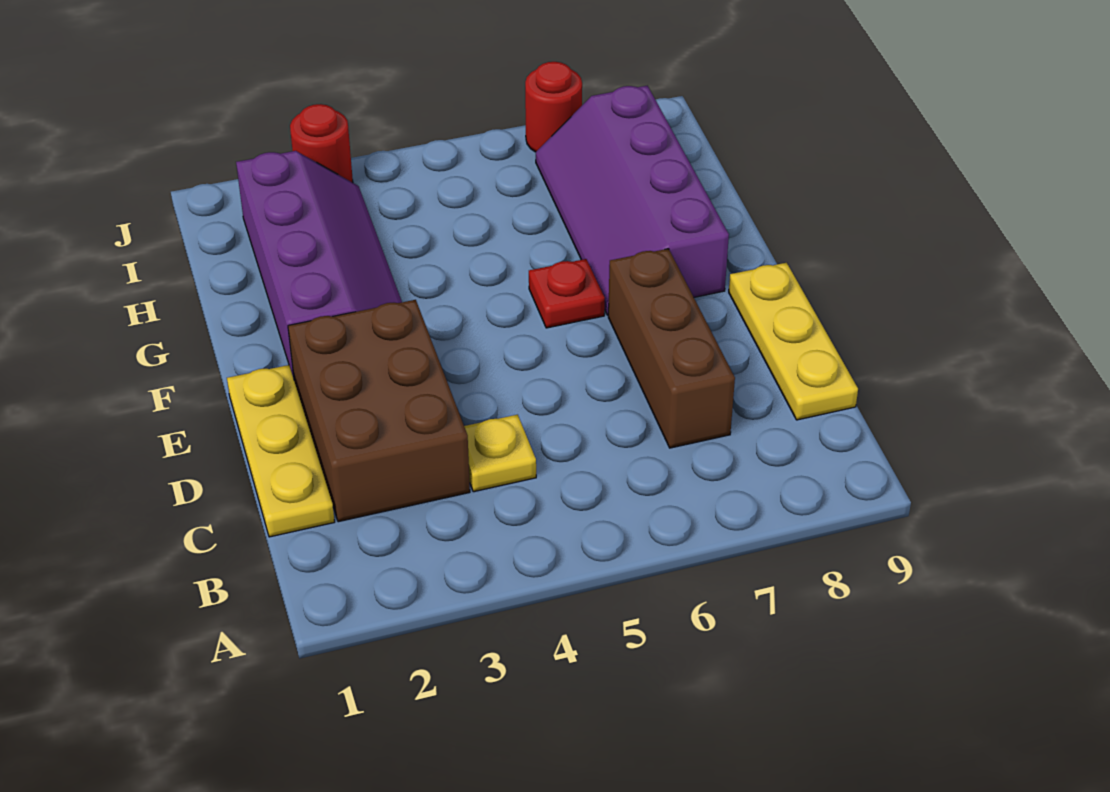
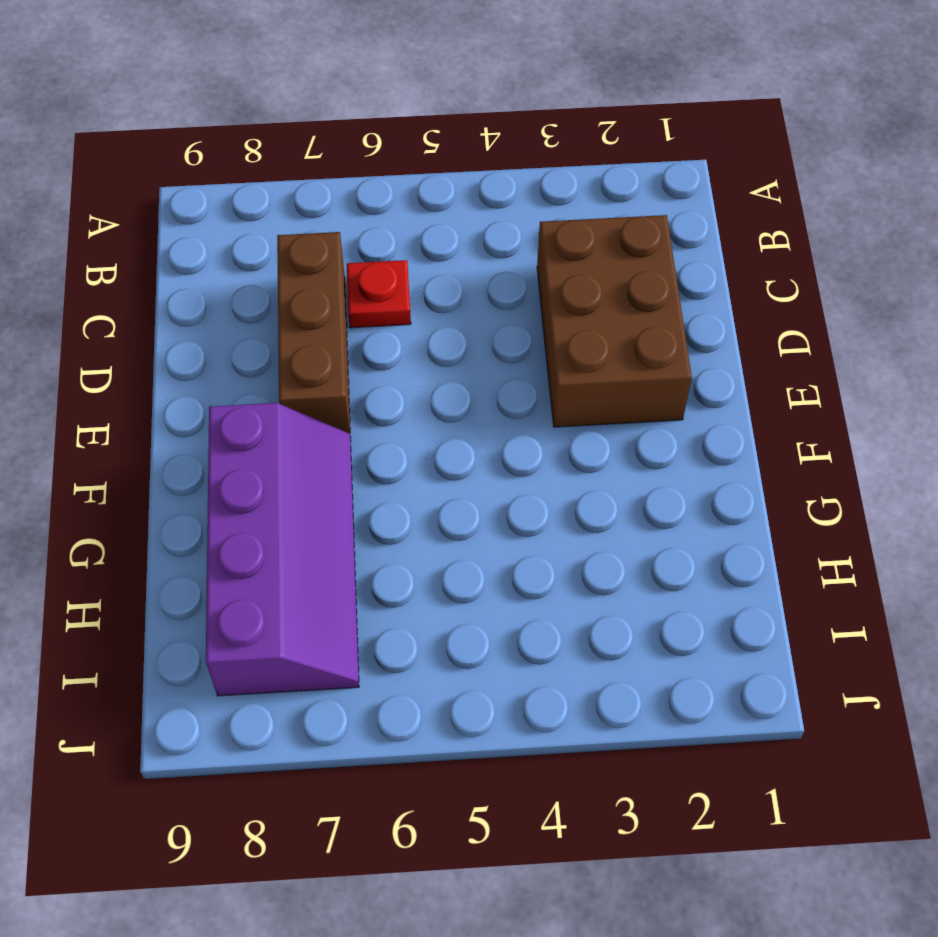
red plate C6 level 1 -> red plate F6 level 1
none -> yellow plate C1:E1 level 1
none -> yellow plate C4 level 1

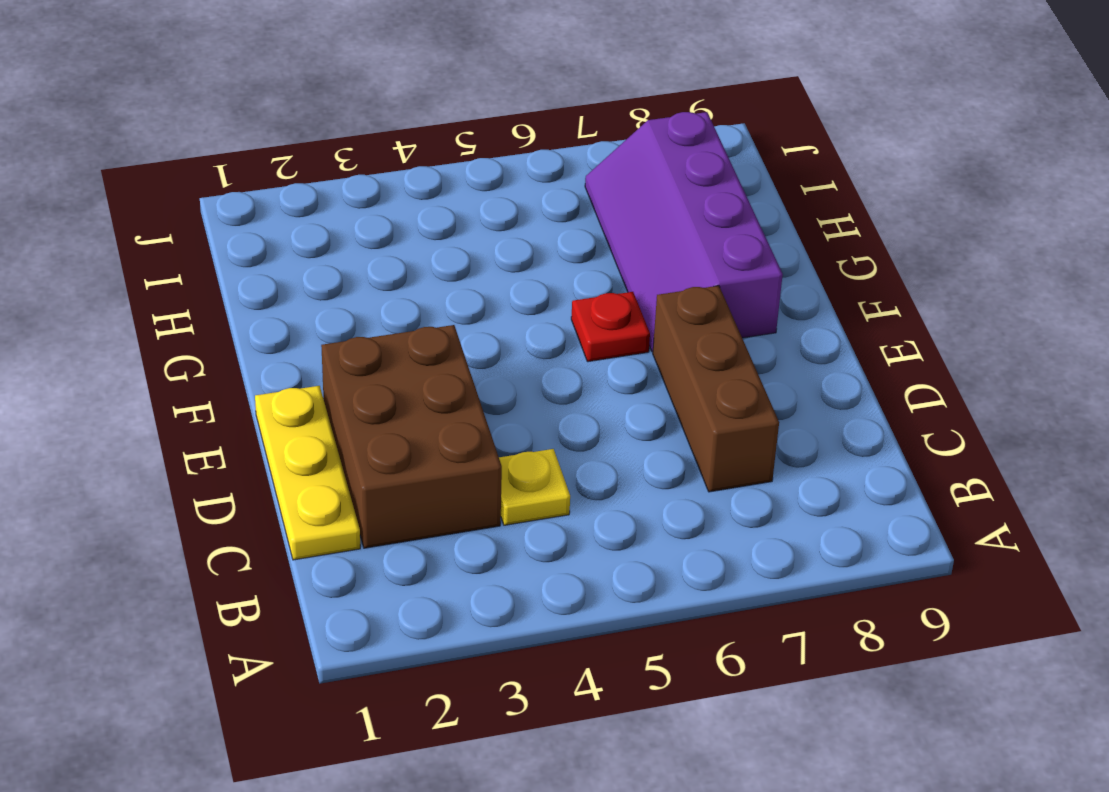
none -> yellow plate C9:E9 level 1
none -> purple slope F2:I3 level 1 top 2

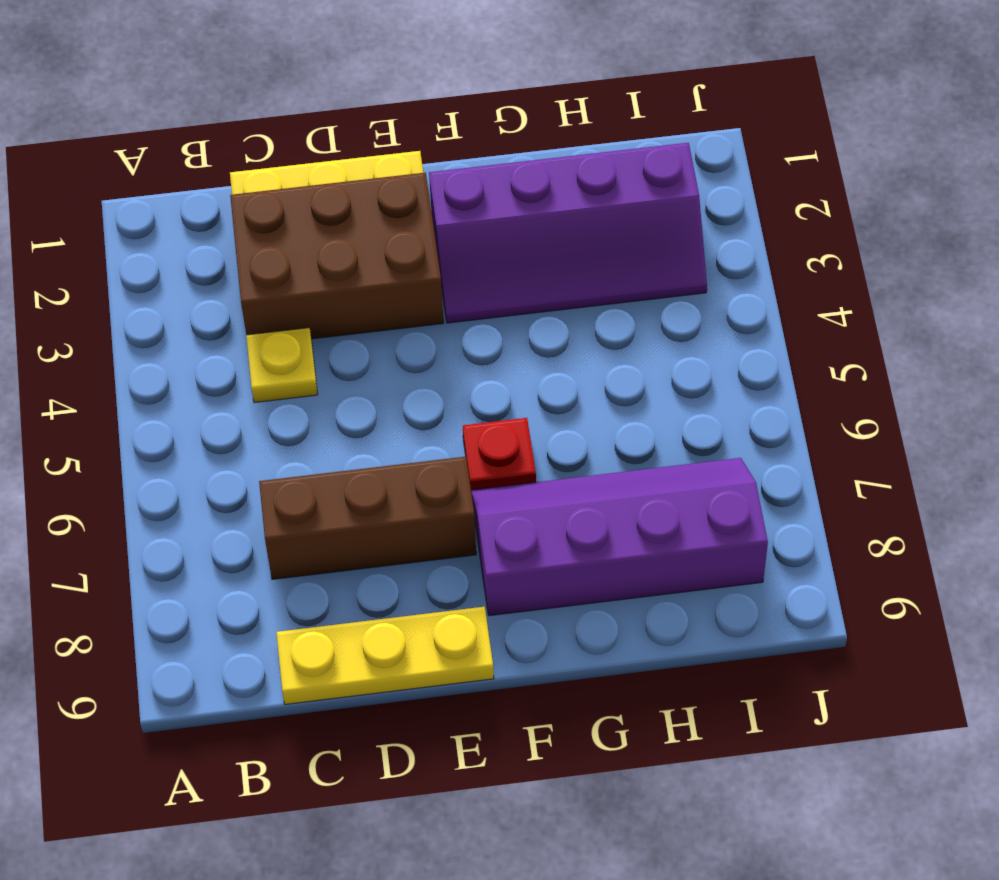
none -> red round brick J3 level 1
none -> red round brick J7 level 1

